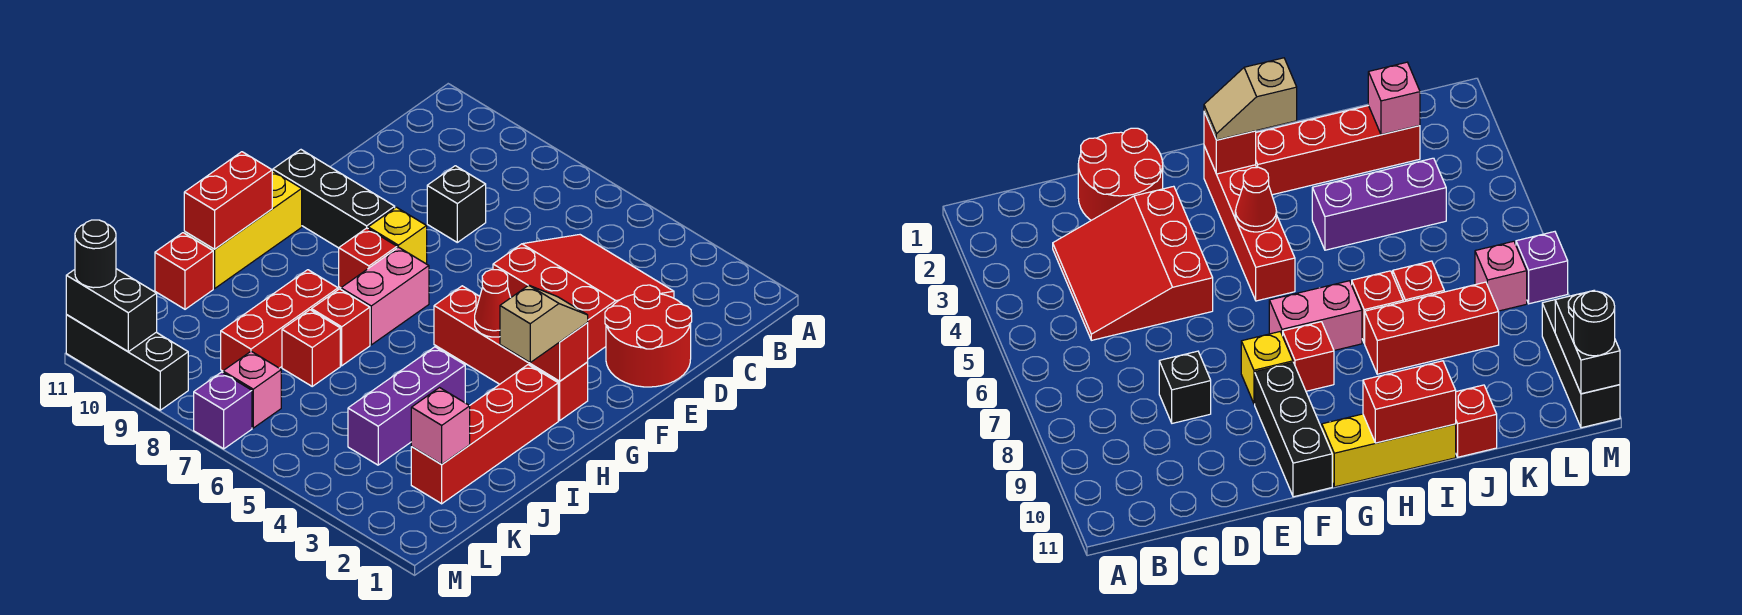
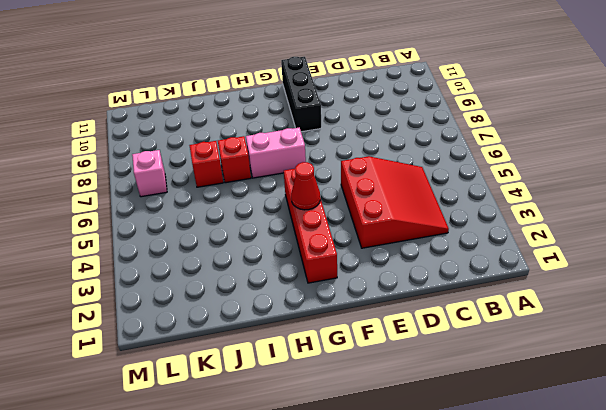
none -> red round brick D1:E2 level 1
none -> black brick D8 level 1
none -> yellow brick F8 level 1

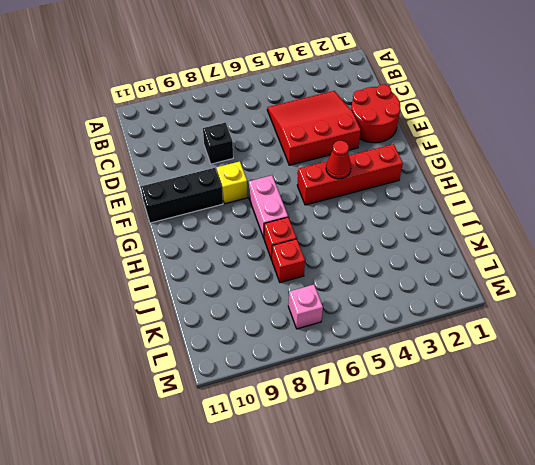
none -> red brick G8 level 1
none -> yellow brick G11:I11 level 1
none -> red brick H2:K2 level 1

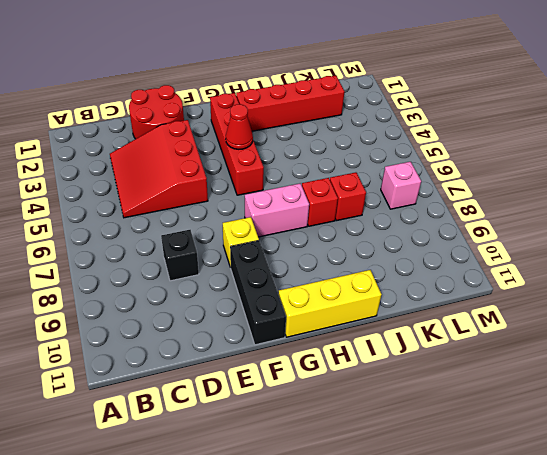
none -> red brick G8 level 1
none -> purple brick I4:K4 level 1
none -> red brick I8:K8 level 1

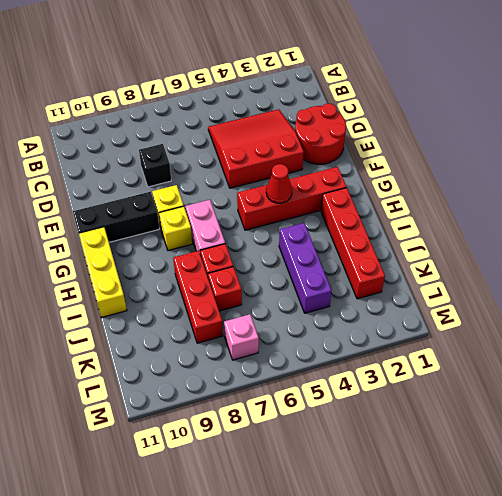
yellow brick G8 level 1 -> red brick G8 level 1
none -> red brick J11 level 1
none -> purple brick M7 level 1
none -> black brick M9:M11 level 1

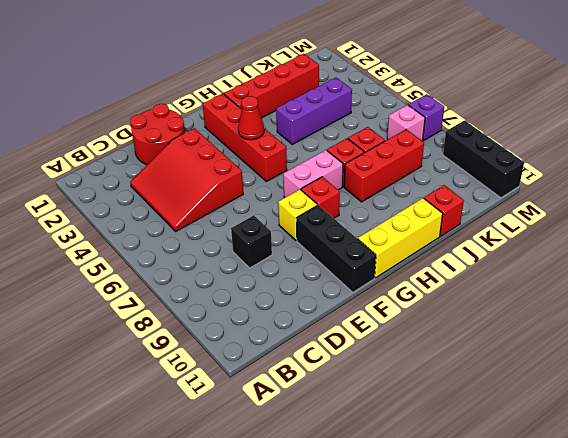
none -> red brick G2 level 2
none -> red brick H11:I11 level 2
none -> pink brick K2 level 2

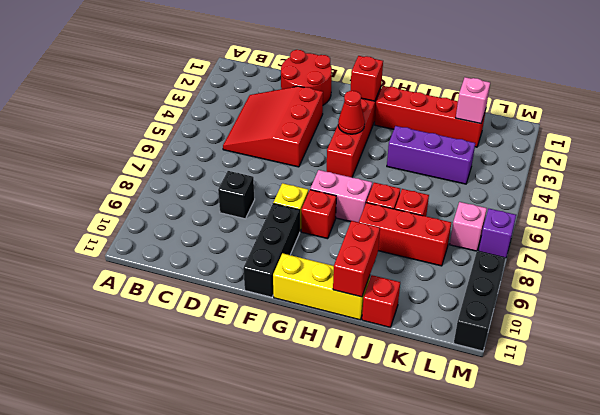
red brick I10:I11 level 2 -> red brick H11:I11 level 2
none -> black brick M10:M11 level 2
none -> tan slope G2:H2 level 3 top H
none -> black round brick M11 level 3

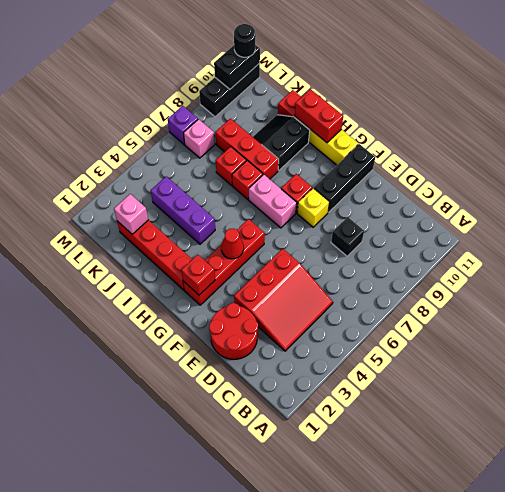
black slope I9:J10 level 1 top I -> none
none -> tan slope G2:H2 level 3 top H

